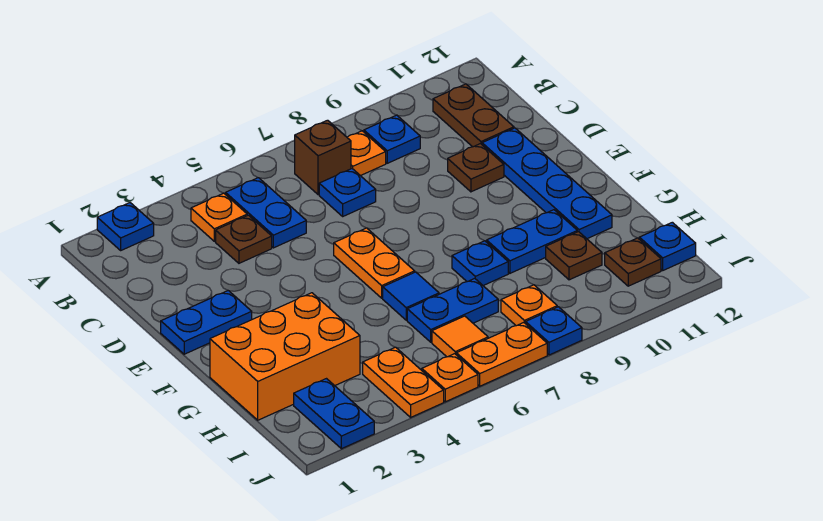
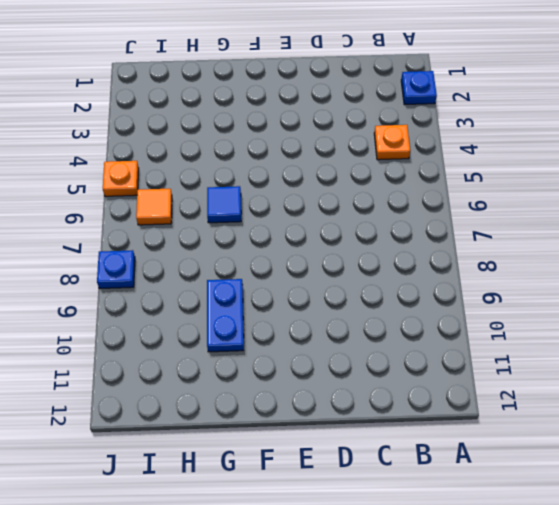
none -> blue plate B5:C5 level 1
none -> brown brick B7 level 1
none -> orange plate B8 level 1

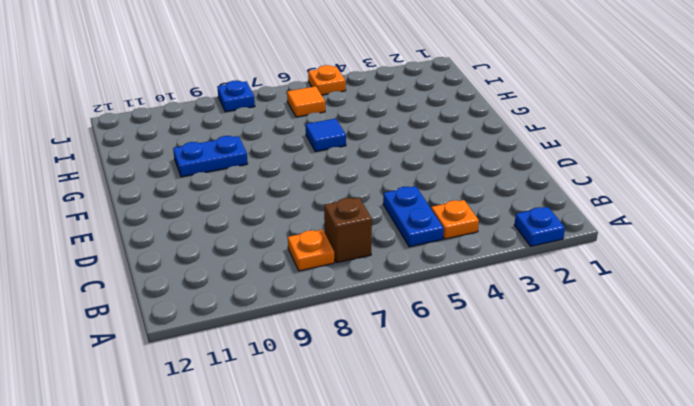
none -> blue plate B9 level 1
none -> brown plate B11:C11 level 1
none -> brown plate C4 level 1

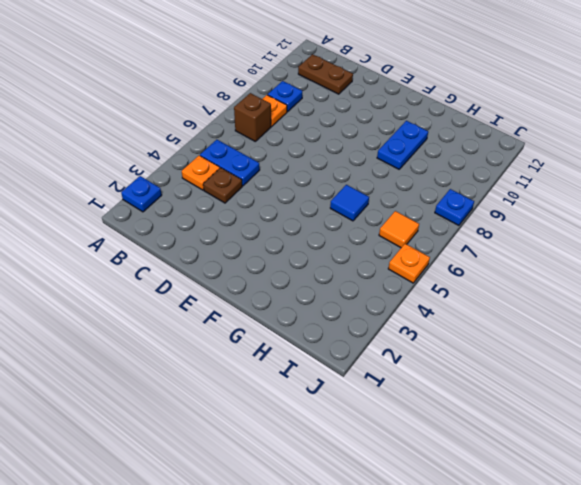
none -> blue plate C7 level 1
none -> brown plate D10 level 1
none -> blue plate D11:G11 level 1

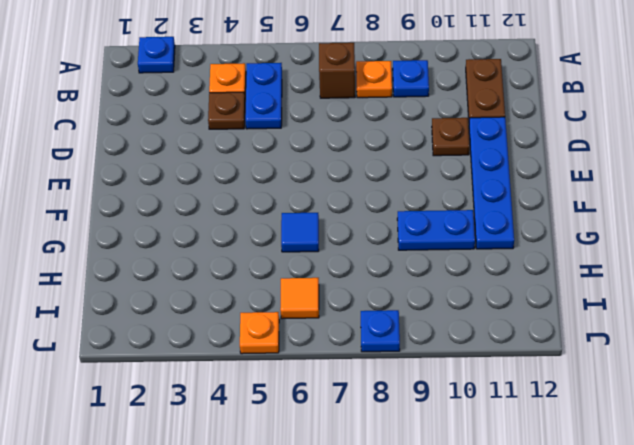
none -> blue plate C7 level 1
none -> blue plate E1:E2 level 1
none -> orange plate E6:F6 level 1

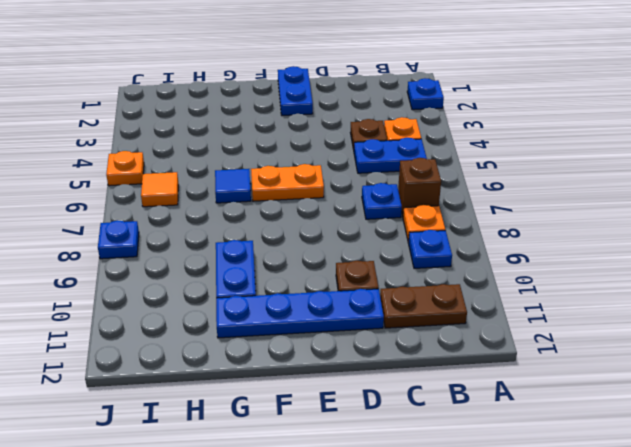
none -> orange brick G1:H3 level 1
none -> blue plate G8 level 1
none -> blue plate H6:H7 level 1

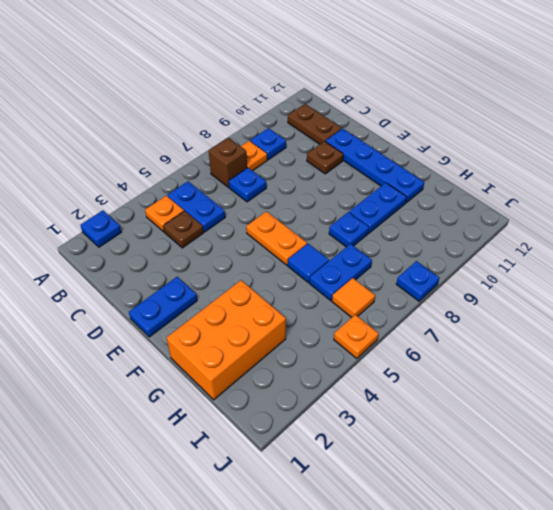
none -> brown plate H10 level 1
none -> blue plate I2:J2 level 1
none -> orange plate I4:J4 level 1

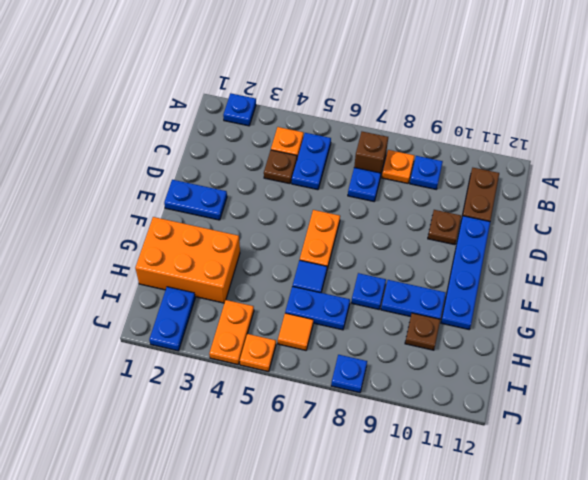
none -> orange plate I8 level 1
none -> brown plate I11 level 1
none -> blue plate I12 level 1

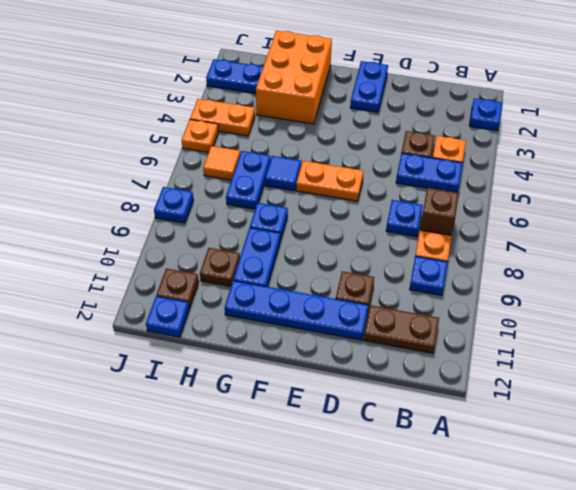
none -> orange plate I8 level 1
none -> orange plate J6:J7 level 1

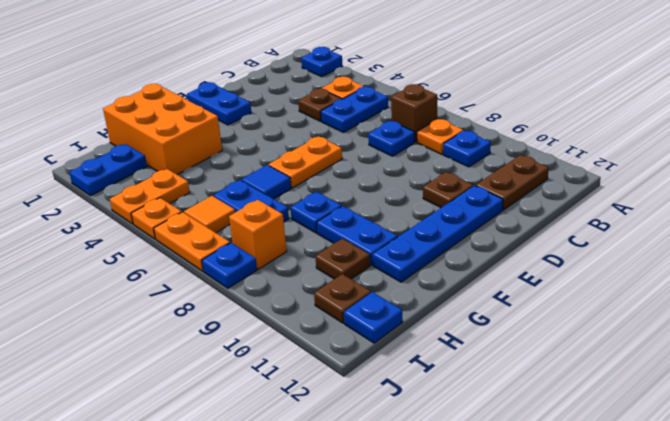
orange brick I8 level 1 -> orange plate I8 level 1

